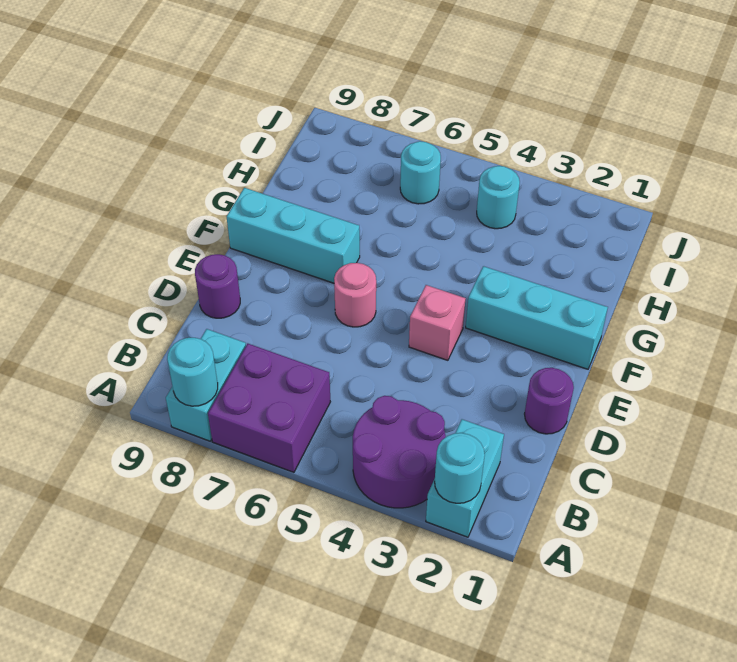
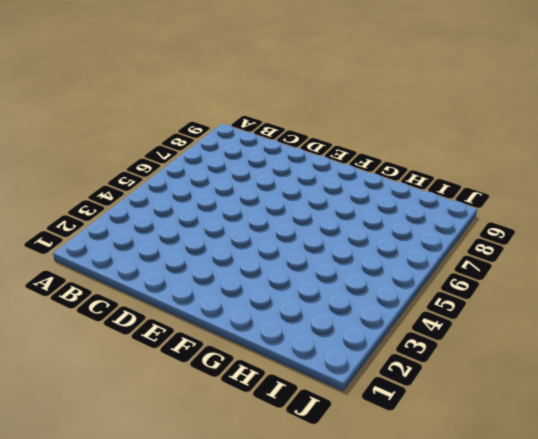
none -> cyan brick A2:B2 level 1
none -> purple round brick A3:B4 level 1
none -> purple brick A6:B7 level 1

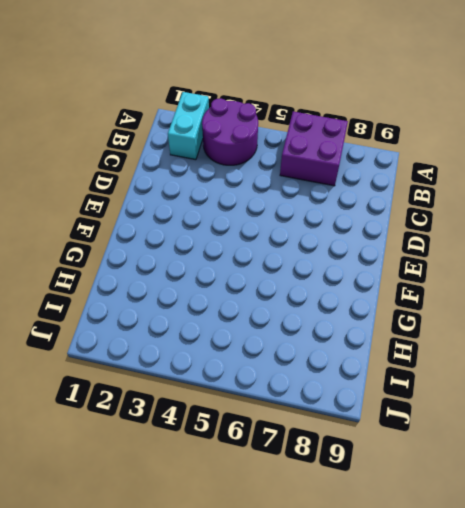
none -> cyan brick A8:B8 level 1
none -> purple round brick D1 level 1
none -> purple round brick D9 level 1

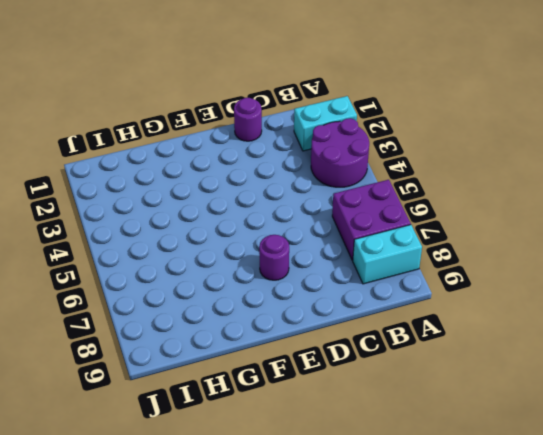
purple round brick E7 level 1 -> purple round brick D9 level 1
none -> pink brick E4 level 1
none -> pink round brick E6 level 1
none -> cyan brick F1:F3 level 1

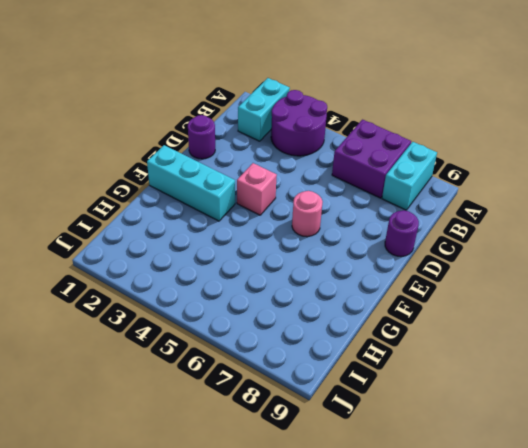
none -> cyan brick F7:F9 level 1
none -> cyan round brick I4 level 1
none -> cyan round brick I6 level 1

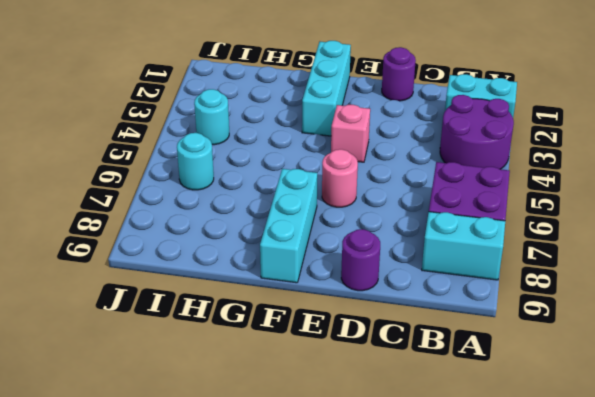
none -> cyan round brick A2 level 2
none -> cyan round brick A8 level 2

